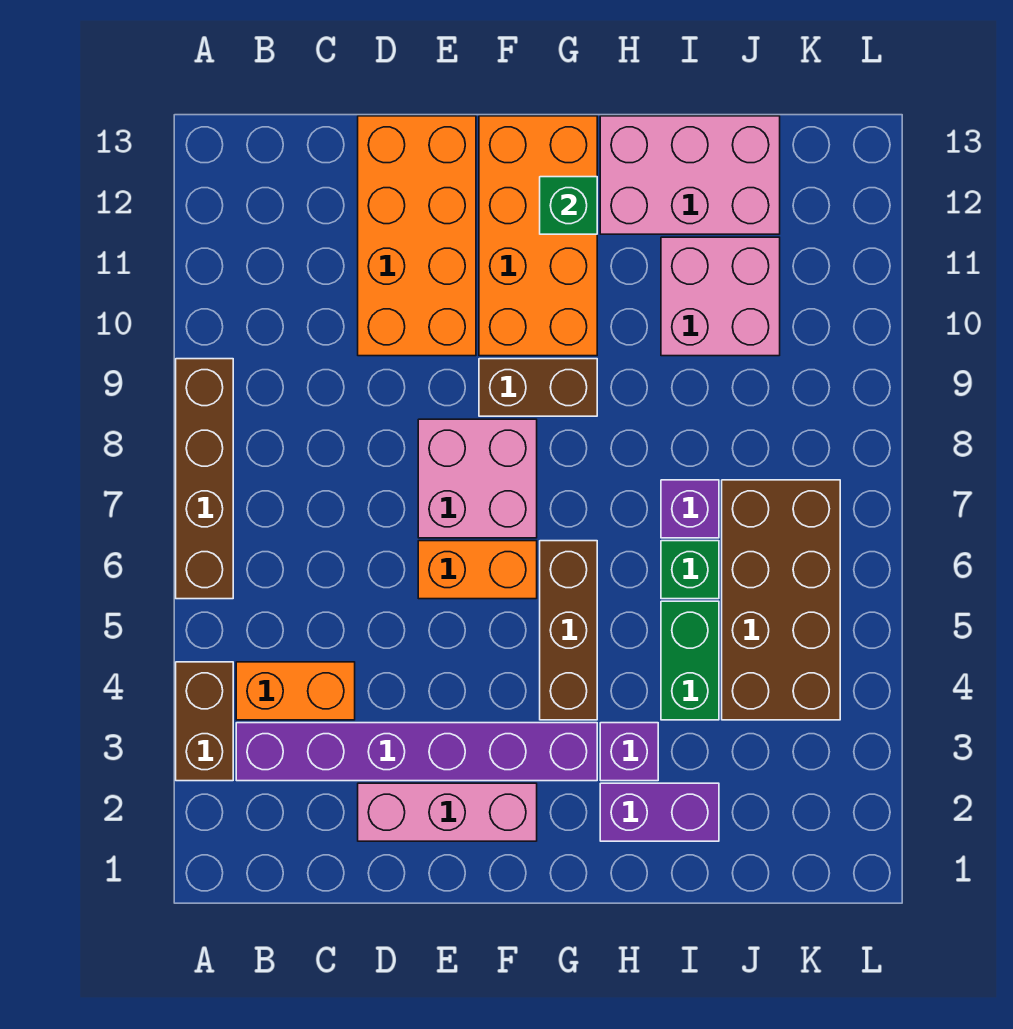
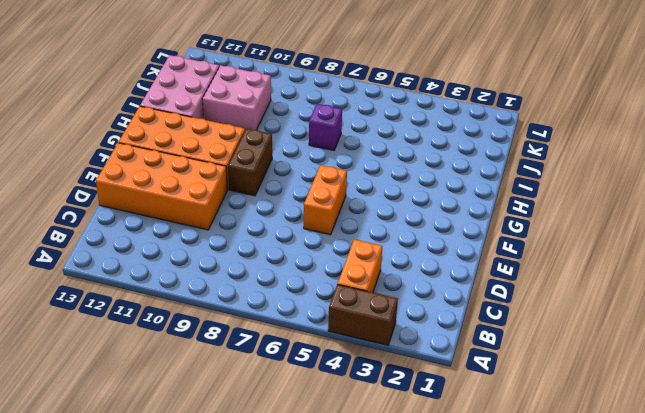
none -> brown brick A6:A9 level 1
none -> purple brick B3:G3 level 1
none -> pink brick D2:F2 level 1

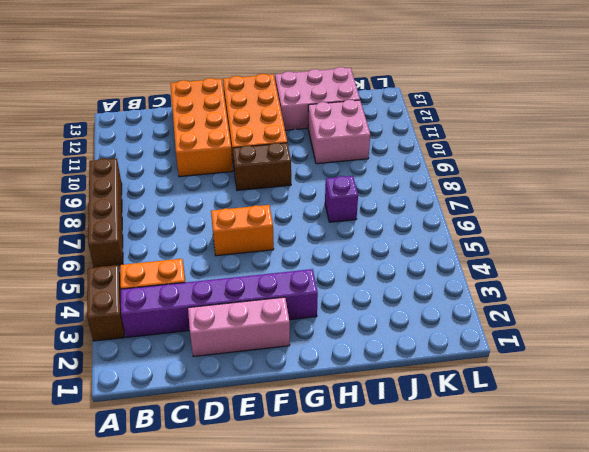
none -> pink brick E7:F8 level 1
none -> brown brick G4:G6 level 1
none -> purple brick H2:I2 level 1

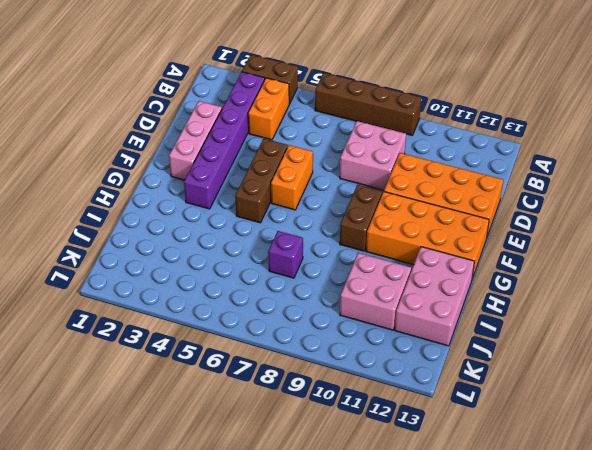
pink brick C8:D9 level 1 -> pink brick E7:F8 level 1
brown brick E5:G5 level 1 -> brown brick G4:G6 level 1
none -> purple brick H2:I2 level 1
none -> purple brick H3 level 1
none -> green brick I4:I5 level 1

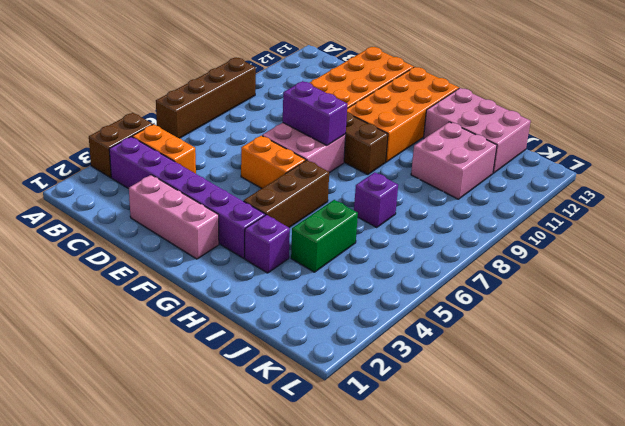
purple brick E8:F8 level 2 -> purple brick H2:I2 level 1
none -> green brick I6 level 1
none -> brown brick J4:K7 level 1
none -> green brick G12 level 2

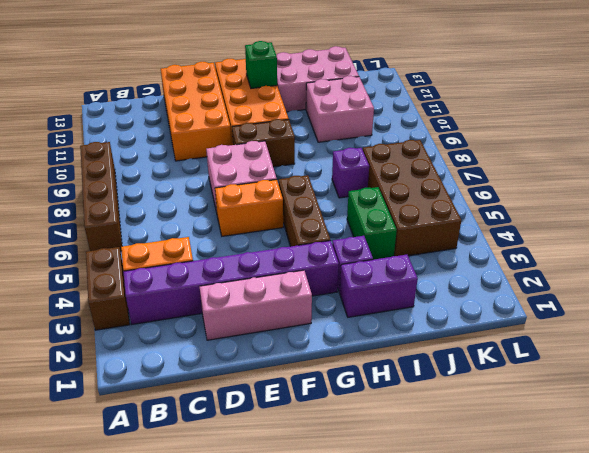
none -> green brick I6 level 1

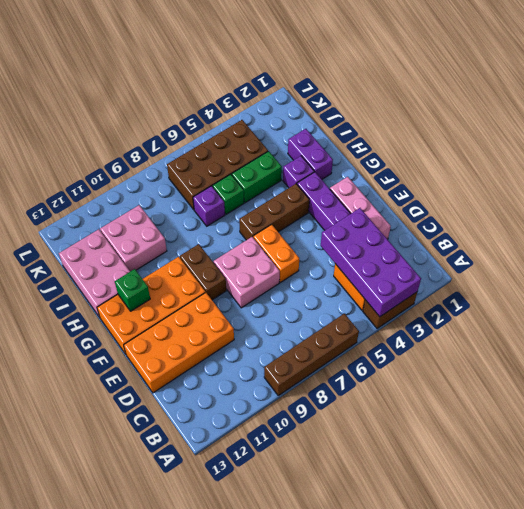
purple brick A3:D4 level 2 -> none

